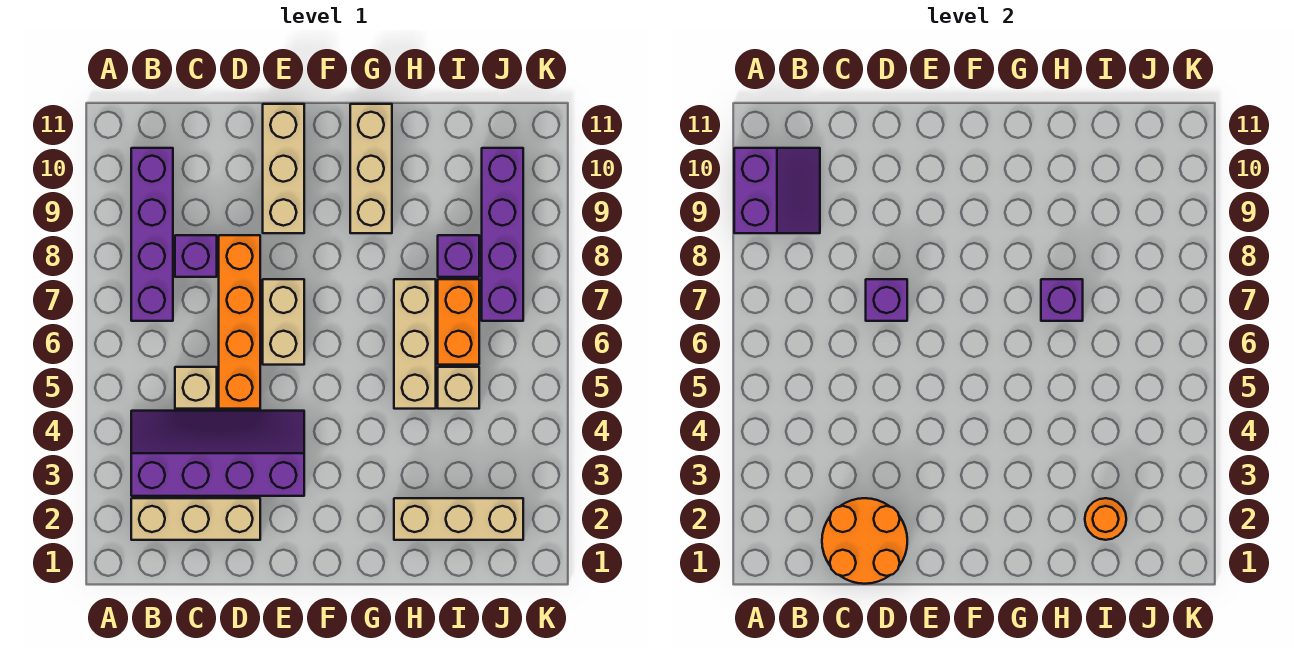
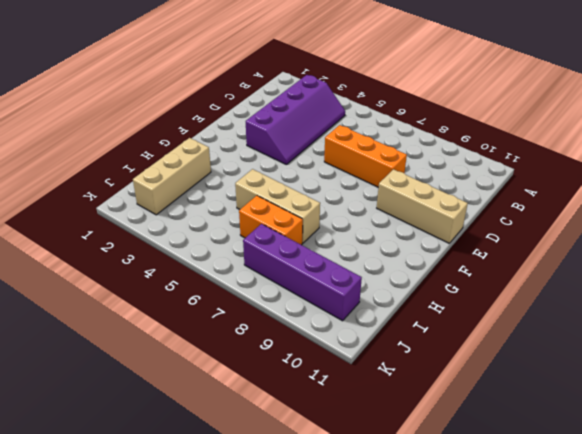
orange brick D6:D8 level 1 -> orange brick D5:D8 level 1
none -> tan brick B2:D2 level 1
none -> purple brick B7:B10 level 1
none -> tan brick C5 level 1

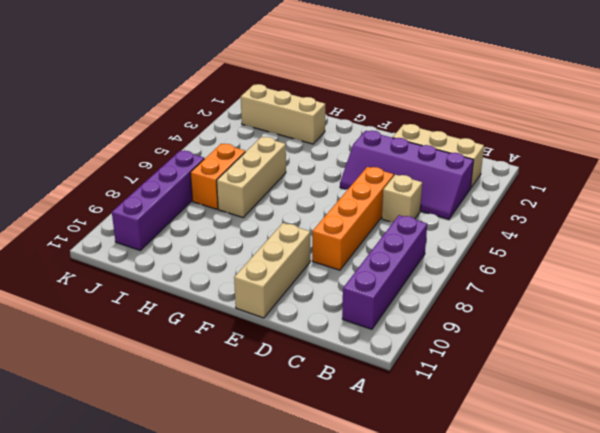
none -> purple brick C8 level 1
none -> tan brick E6:E7 level 1
none -> tan brick G9:G11 level 1

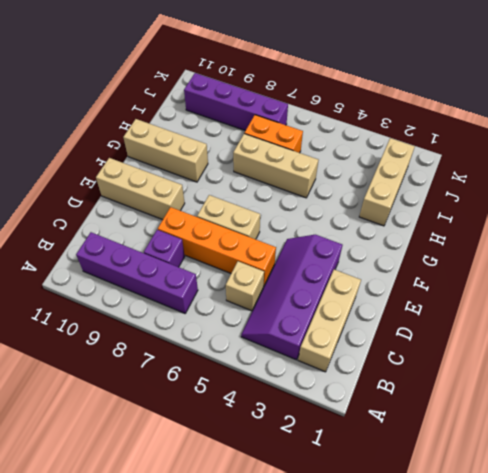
none -> tan brick I5 level 1
none -> purple brick I8 level 1
none -> purple slope A9:B10 level 2 top A

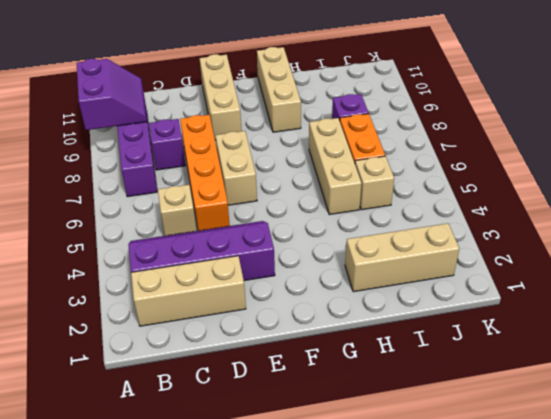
none -> purple brick J7:J10 level 1
none -> orange round brick C1:D2 level 2
none -> purple brick D7 level 2

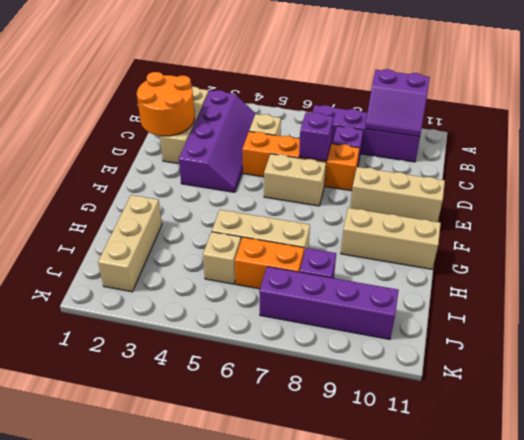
none -> purple brick H7 level 2
none -> orange round brick I2 level 2

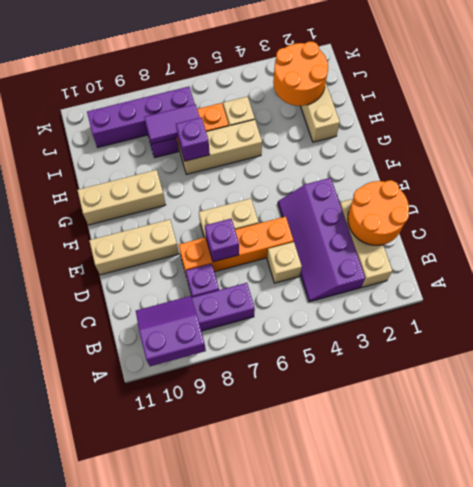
orange round brick I2:J3 level 2 -> orange round brick I2 level 2
purple tile I7:I8 level 2 -> none

